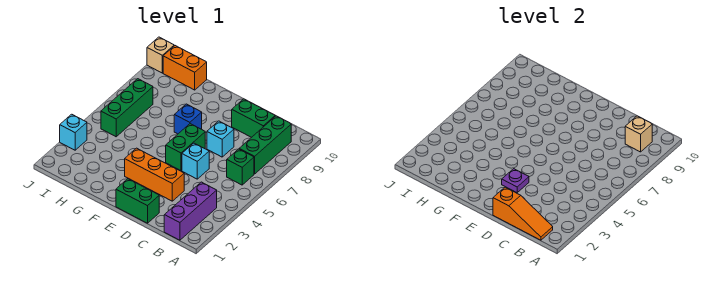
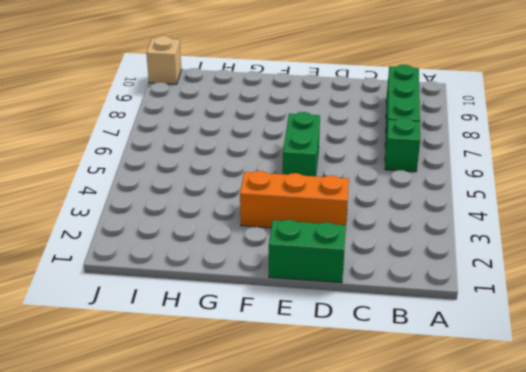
none -> purple brick B1:B3 level 1
none -> green brick C9:D9 level 1
none -> cyan brick D5 level 1

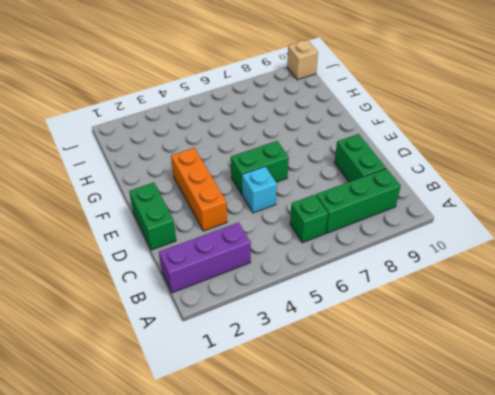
none -> cyan brick D7 level 1
none -> blue brick F7 level 1
none -> orange brick H10:I10 level 1

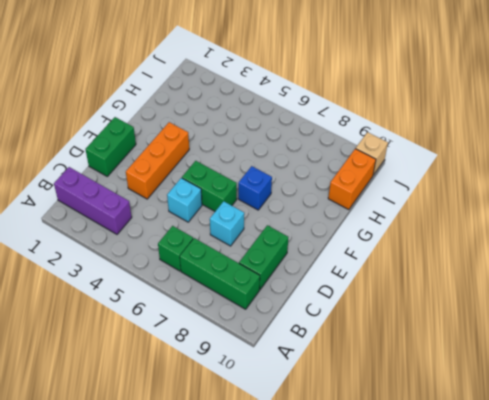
none -> green brick I5:I7 level 1
none -> cyan brick J3 level 1
none -> orange slope B1:D1 level 2 top D

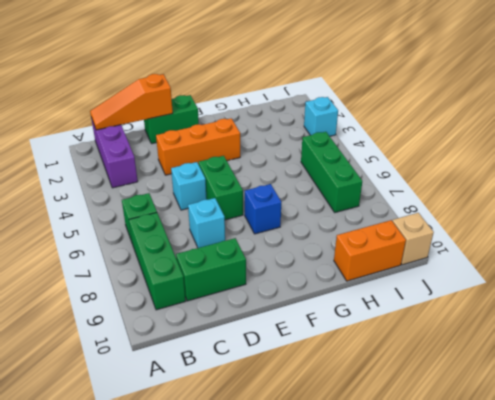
none -> tan brick B9 level 2
none -> purple plate E3 level 2

